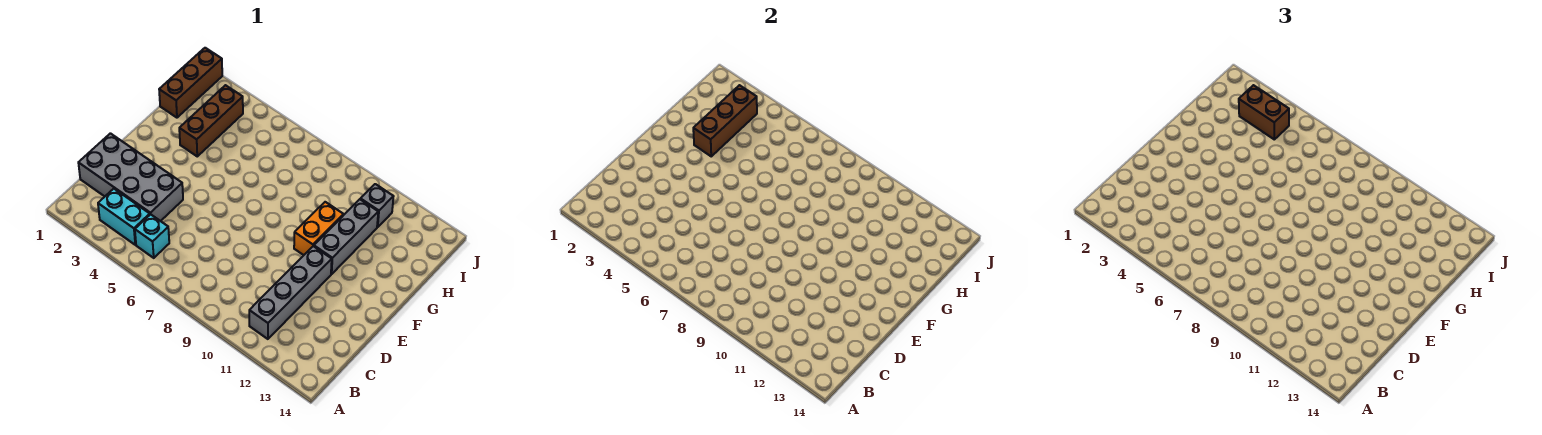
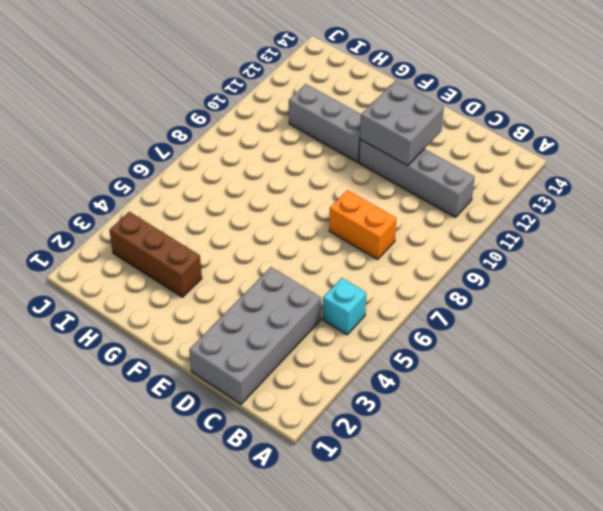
orange brick C8:D8 level 1 -> orange brick F10:G10 level 1
grey brick D11:E12 level 2 -> none
none -> cyan brick B3:B4 level 1
none -> brown brick H1:J1 level 1

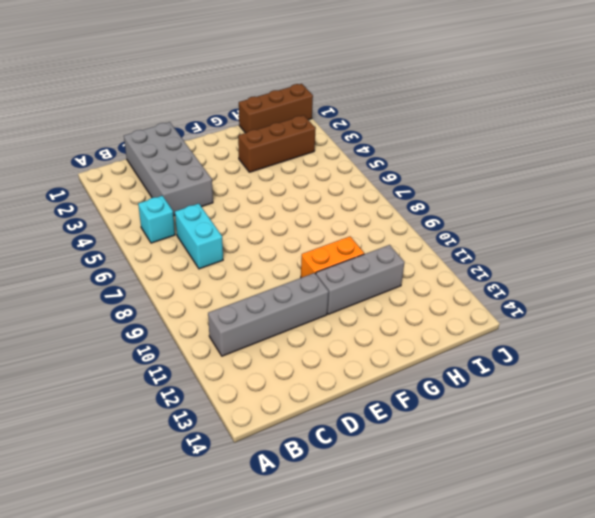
cyan brick C6:C7 level 1 -> cyan brick B3:B4 level 1
none -> grey brick I11 level 1
none -> brown brick G3:I3 level 2

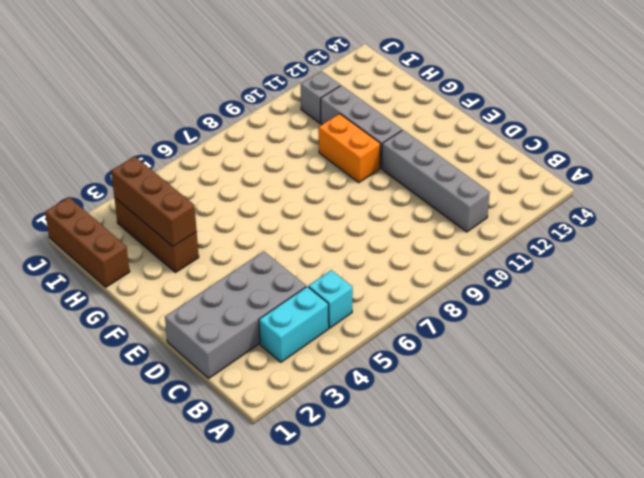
none -> brown brick I3:I4 level 3

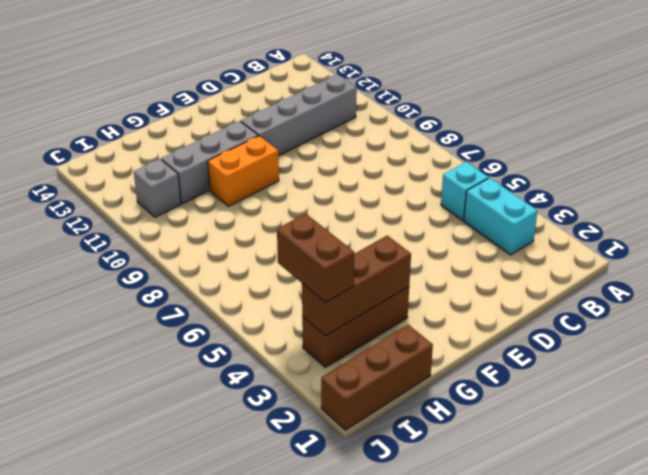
none -> grey brick C1:D4 level 1

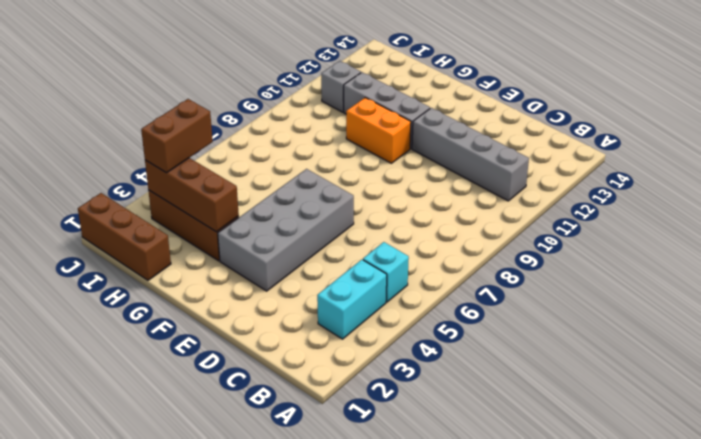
grey brick E3:F6 level 1 -> grey brick C1:D4 level 1

